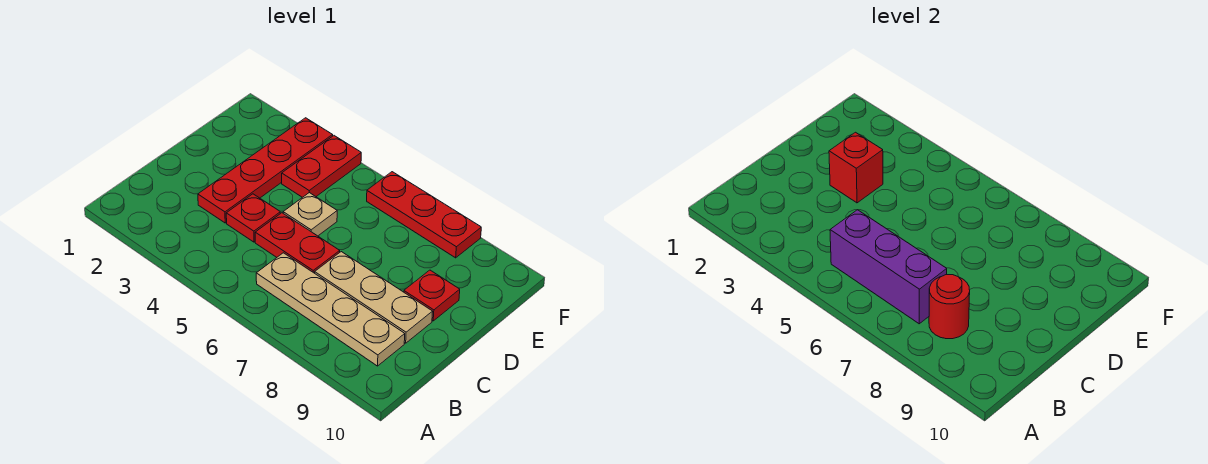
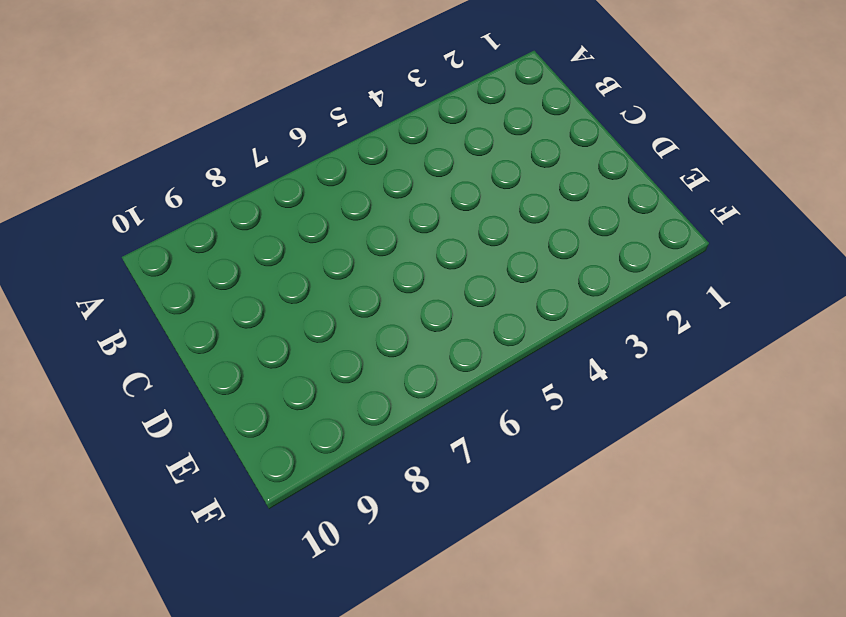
none -> tan plate B6:B9 level 1
none -> red plate C3:F3 level 1
none -> red plate C4 level 1

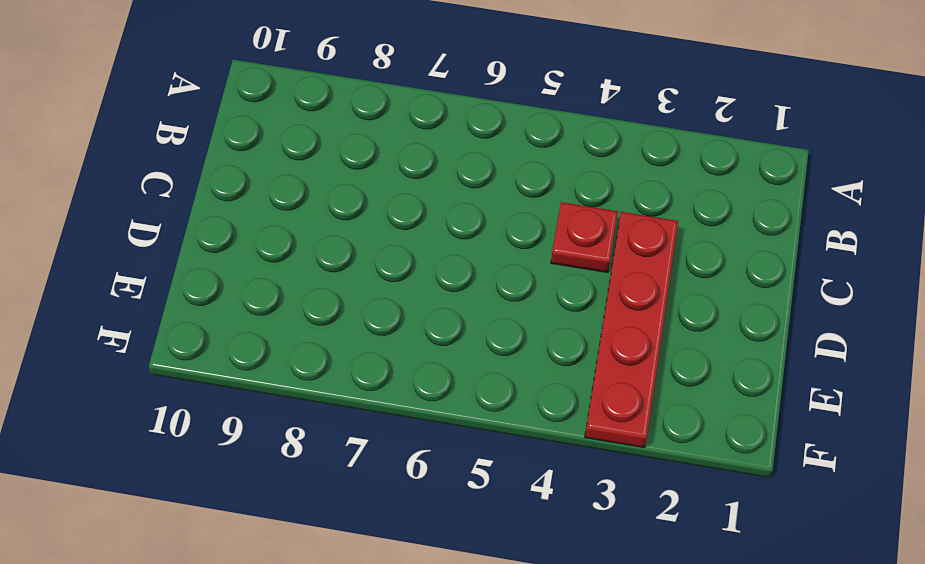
none -> tan plate B6:B9 level 1
none -> red plate C5:C6 level 1
none -> tan plate C7:C9 level 1

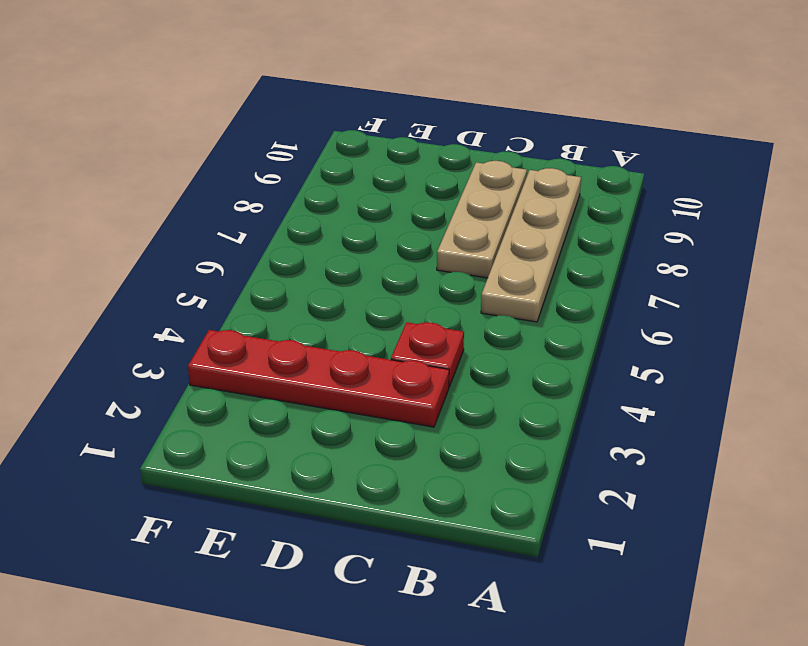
none -> red plate C5:C6 level 1
none -> tan plate D5 level 1
none -> red plate D9 level 1

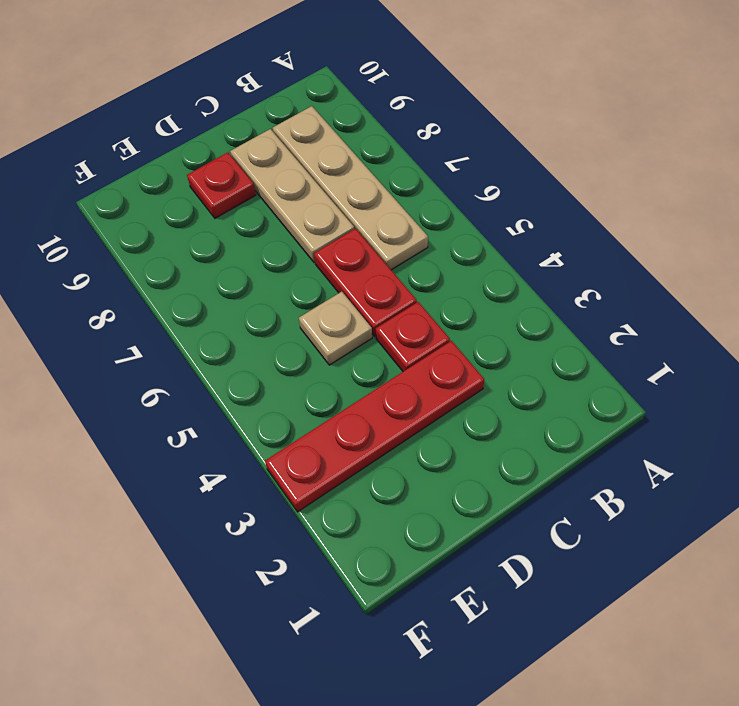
none -> red plate E4:F4 level 1
none -> red plate F6:F8 level 1
none -> purple brick B5:B7 level 2

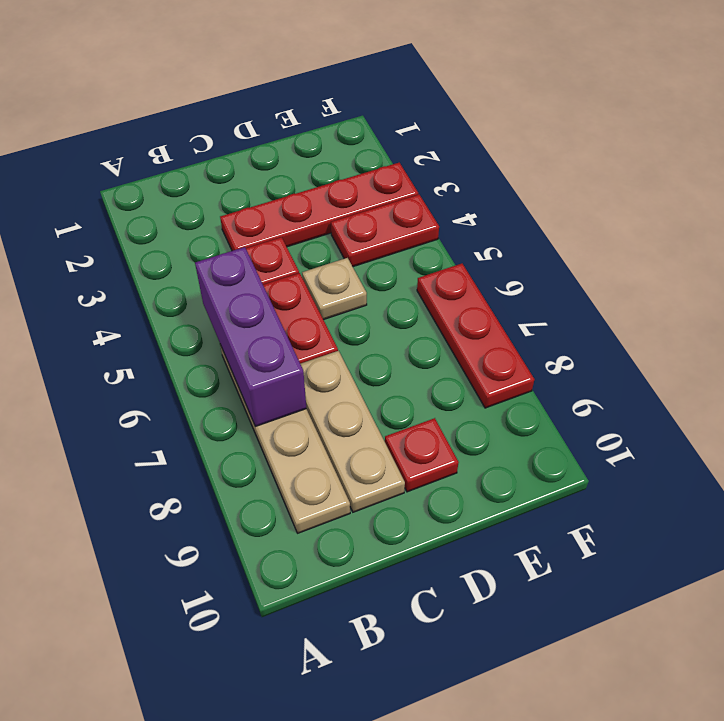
none -> red round brick B8 level 2
none -> red brick D3 level 2

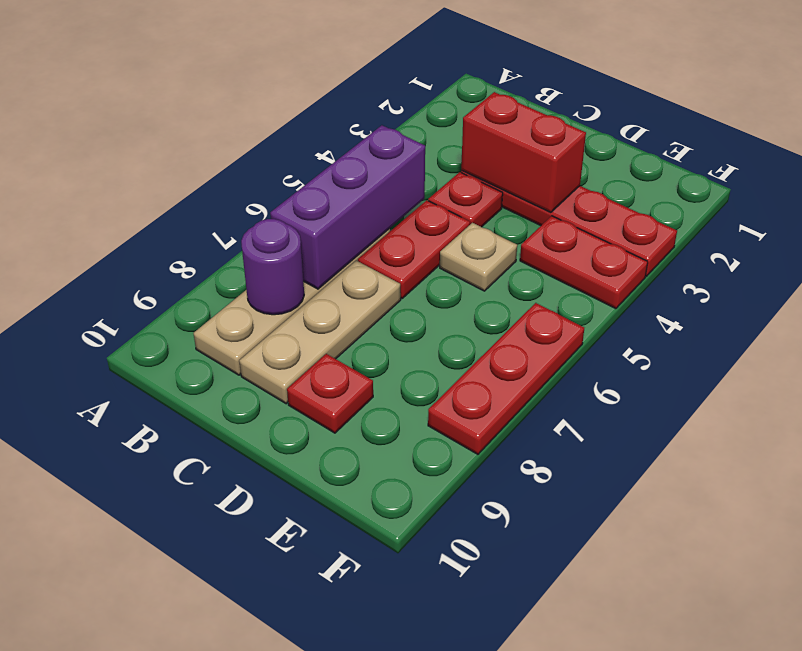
purple round brick B8 level 2 -> red round brick B8 level 2
red brick C3:D3 level 2 -> red brick D3 level 2

